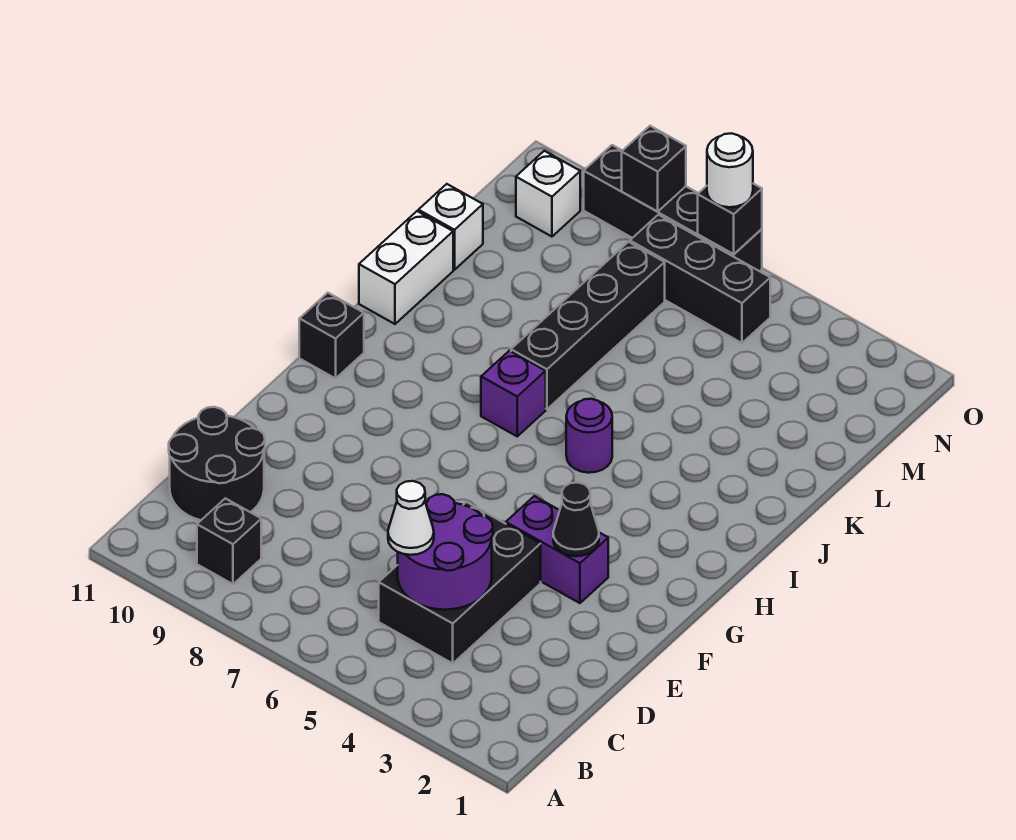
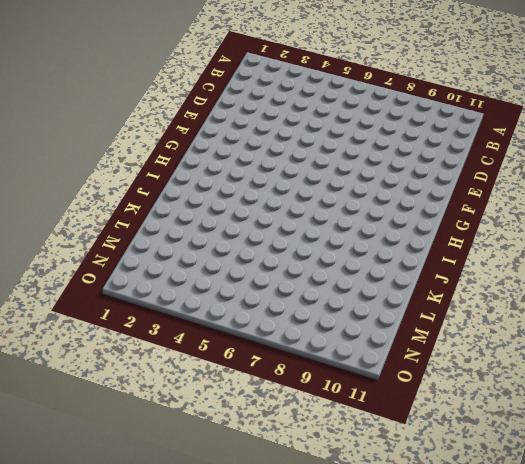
none -> black brick B9 level 1
none -> black brick C4:E5 level 1
none -> black round brick C10:D11 level 1

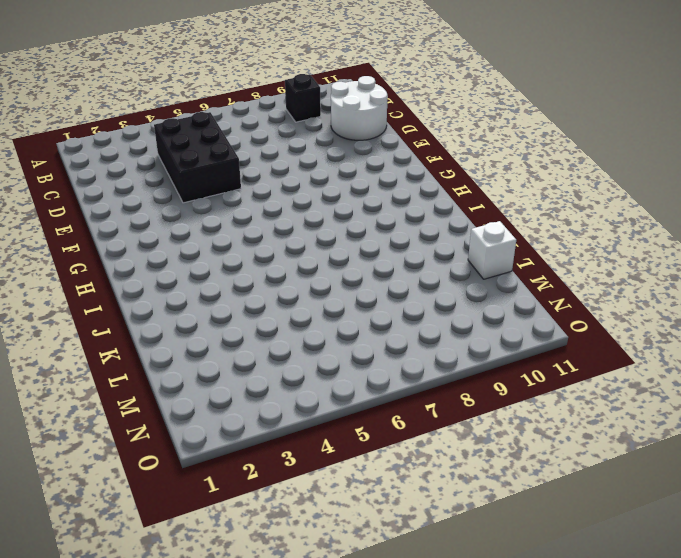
white round brick C10:D11 level 1 -> black round brick C10:D11 level 1
none -> purple brick F3:F4 level 1
none -> black brick H11 level 1
none -> purple round brick I5 level 1

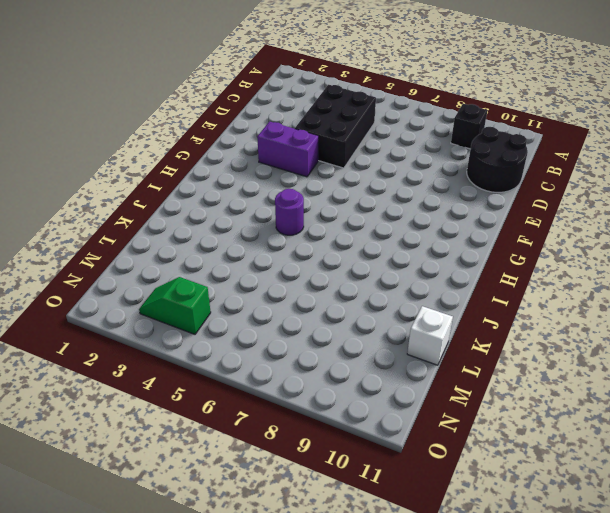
green slope N3:N4 level 1 top 4 -> none
none -> black brick H11 level 1
none -> purple brick I7 level 1
none -> black brick J7:M7 level 1

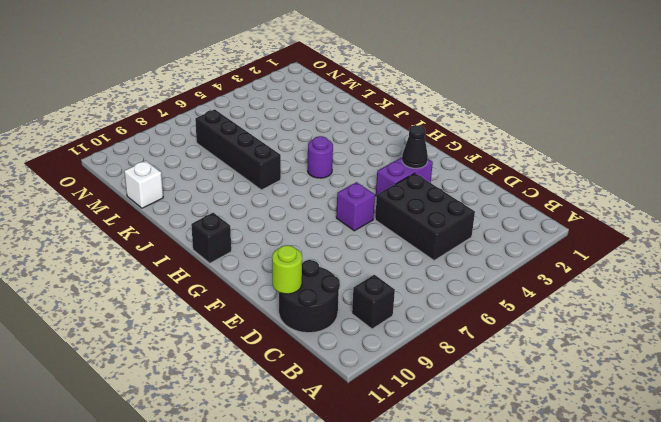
lime round brick D11 level 2 -> none
purple brick F6 level 1 -> purple brick I7 level 1
none -> white brick J11:K11 level 1
none -> black brick N5:N7 level 1
none -> white brick N10 level 1

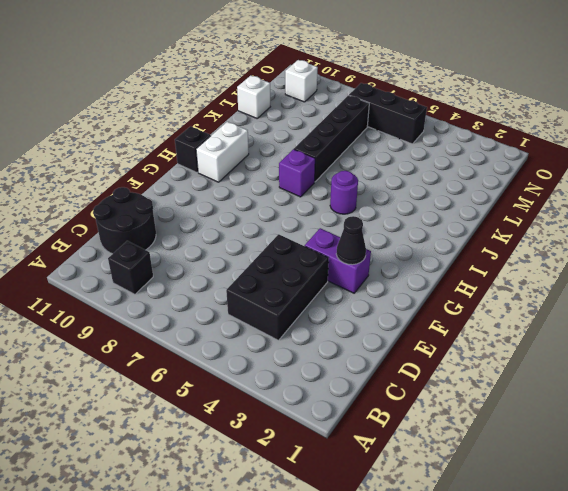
white brick H10:I10 level 1 -> white brick J11:K11 level 1
none -> black brick O6:O9 level 1
none -> purple round brick C4:D5 level 2
none -> black brick O6 level 2

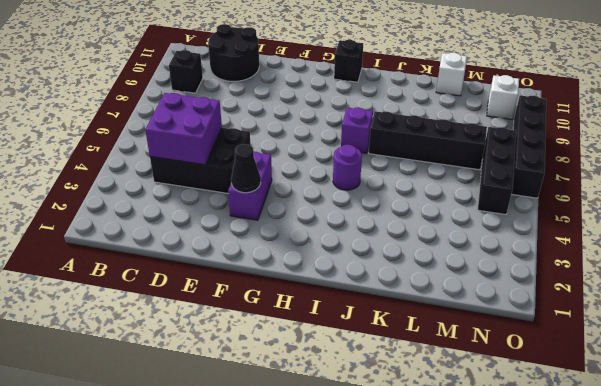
purple brick C4:D5 level 2 -> purple round brick C4:D5 level 2
none -> white brick J11:K11 level 1
none -> black brick O6 level 2
none -> black brick O8 level 2

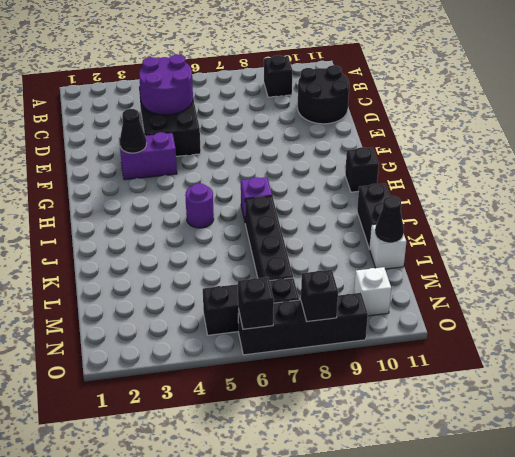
black brick J11:K11 level 1 -> white brick J11:K11 level 1
black cone L11 level 2 -> none
none -> white cone C5 level 3
none -> white round brick O6 level 3

